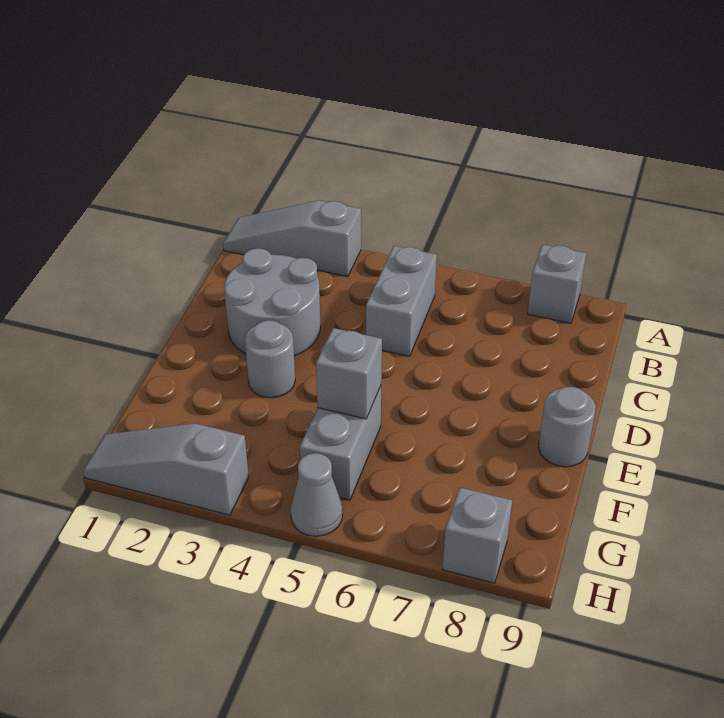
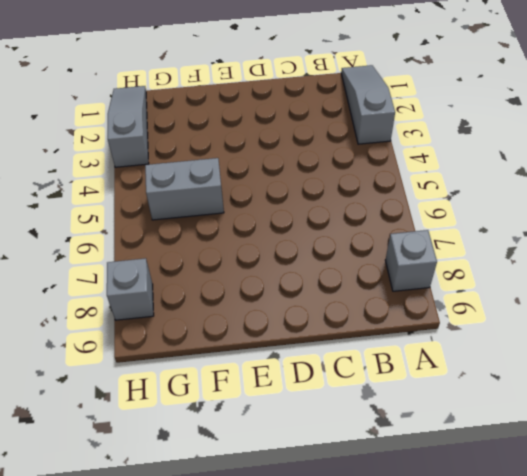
none -> grey brick B5:C5 level 1
none -> grey round brick C2:D3 level 1

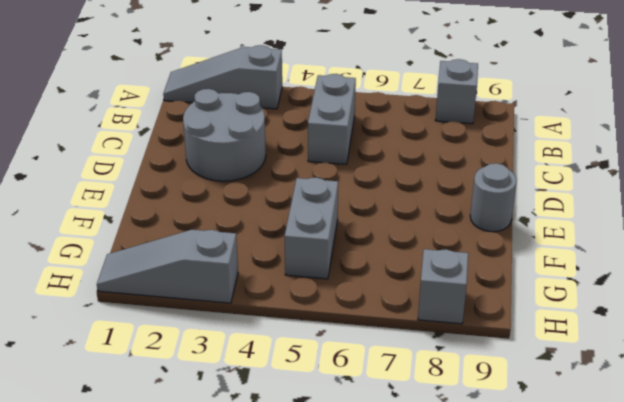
none -> grey round brick E3 level 1
none -> grey cone H5 level 1

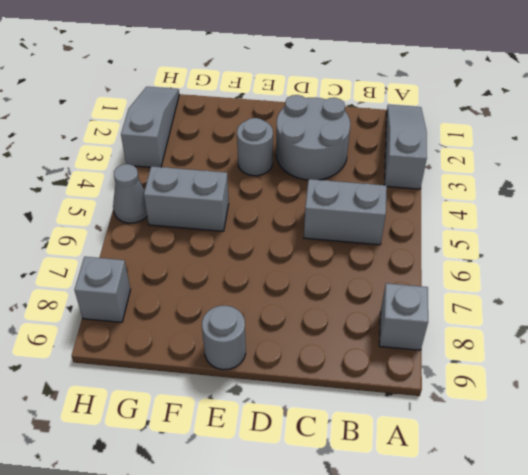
none -> grey brick F5 level 2

